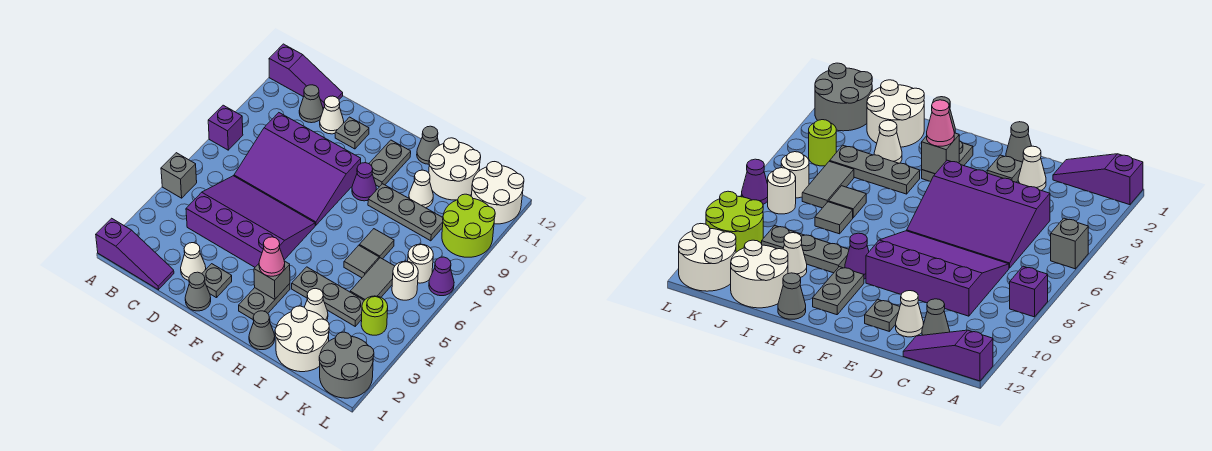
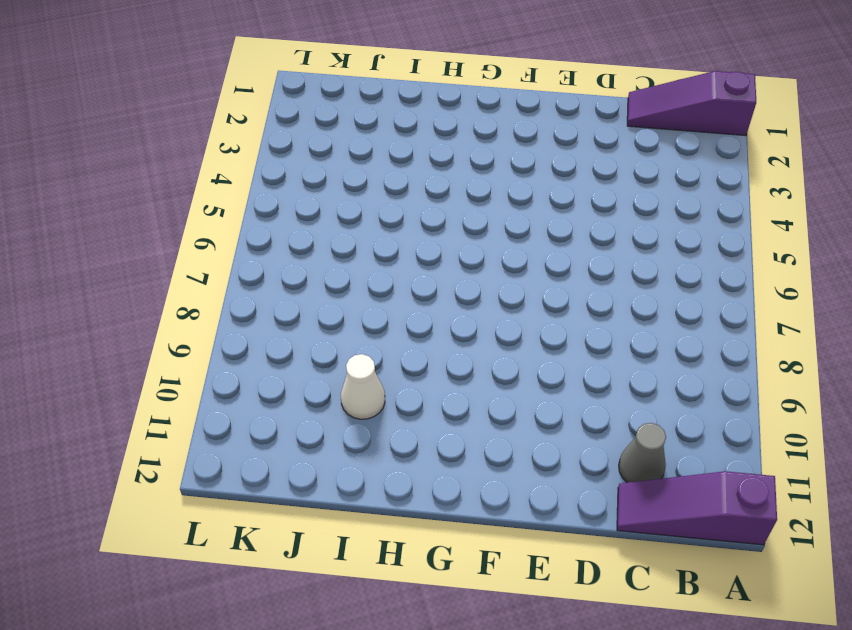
none -> grey brick A5 level 1
none -> purple brick A8 level 1
none -> purple slope C4:F6 level 1 top 4
none -> purple slope C7:F9 level 1 top 9

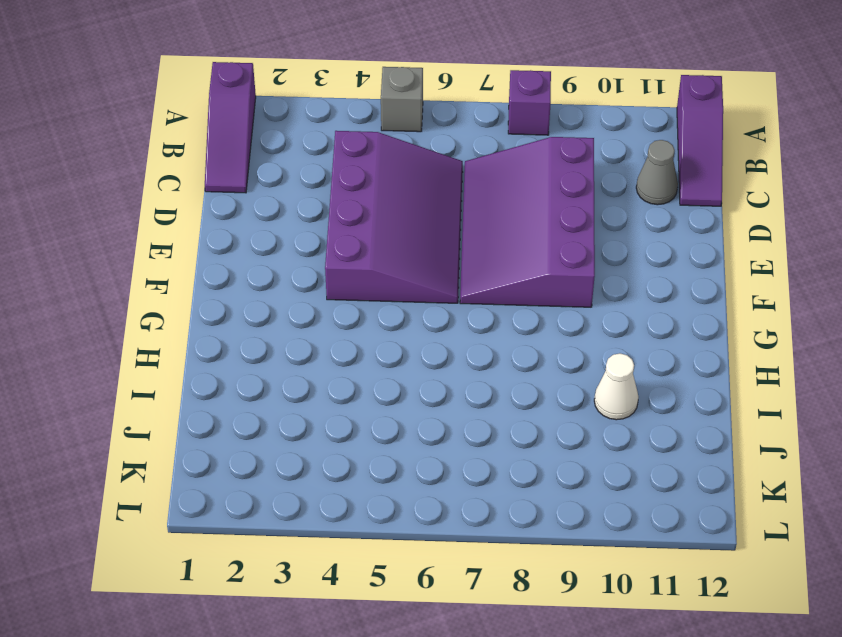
none -> white cone D2 level 1
none -> white cone D11 level 1
none -> grey cone E1 level 1
none -> grey plate E2 level 1

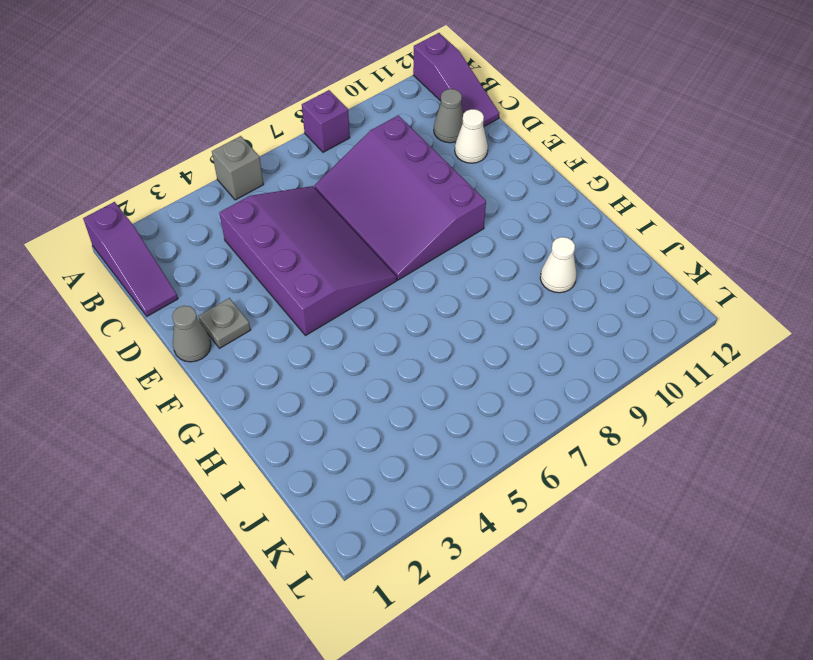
none -> white cone D2 level 1
none -> grey plate E11 level 1
none -> grey plate G2:G3 level 1
none -> purple cone G9 level 1

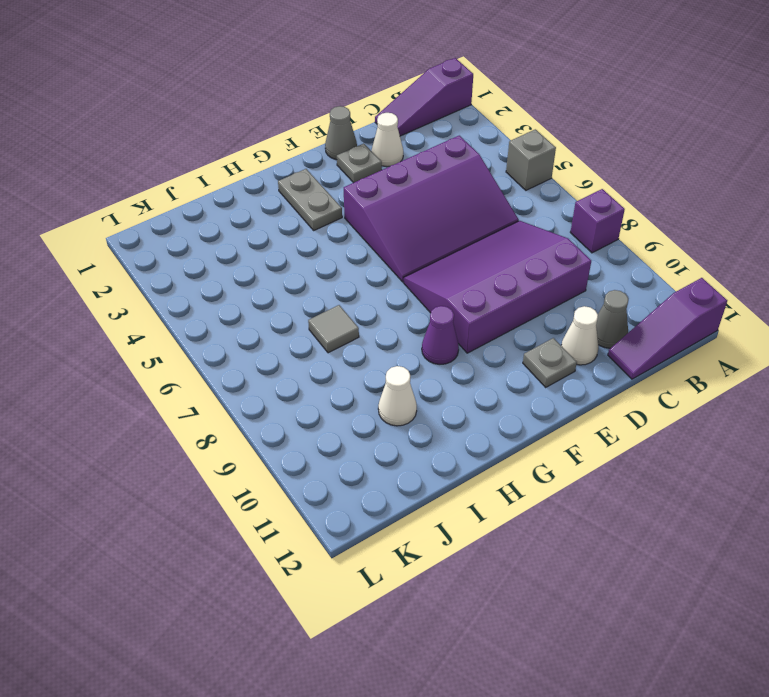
none -> grey plate G10:G11 level 1
none -> grey cone H1 level 1
none -> grey plate H4:J4 level 1
none -> grey plate H9:J9 level 1

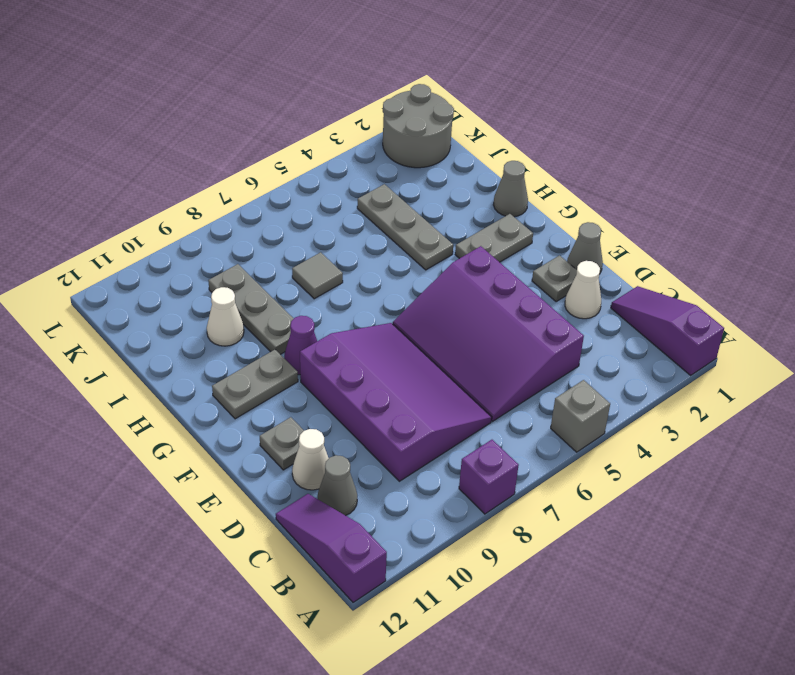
none -> grey cone H12 level 1
none -> white round brick I1:J2 level 1
none -> white cone I3 level 1
none -> grey tile I6 level 1

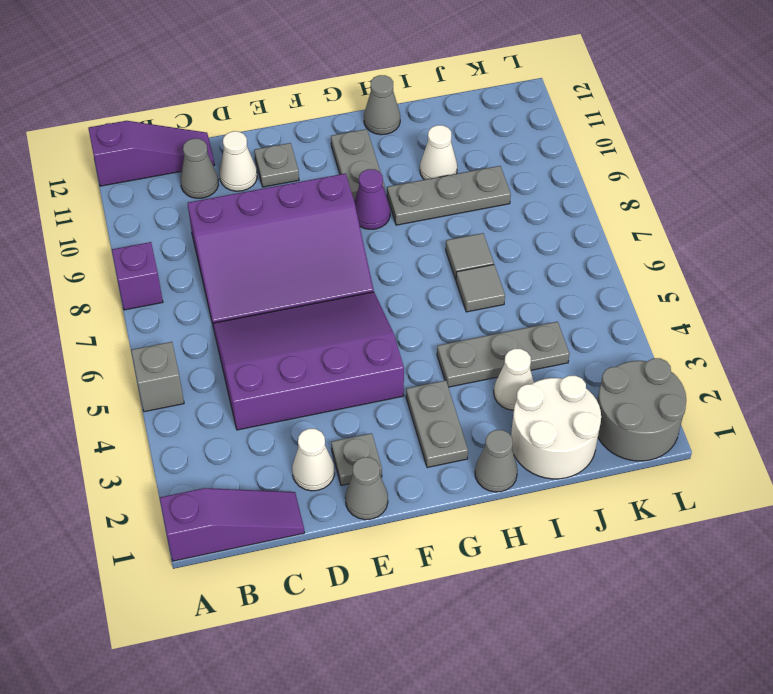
none -> white round brick I11:J12 level 1
none -> grey tile J5:J6 level 1
none -> lime round brick K4 level 1
none -> white round brick K6 level 1

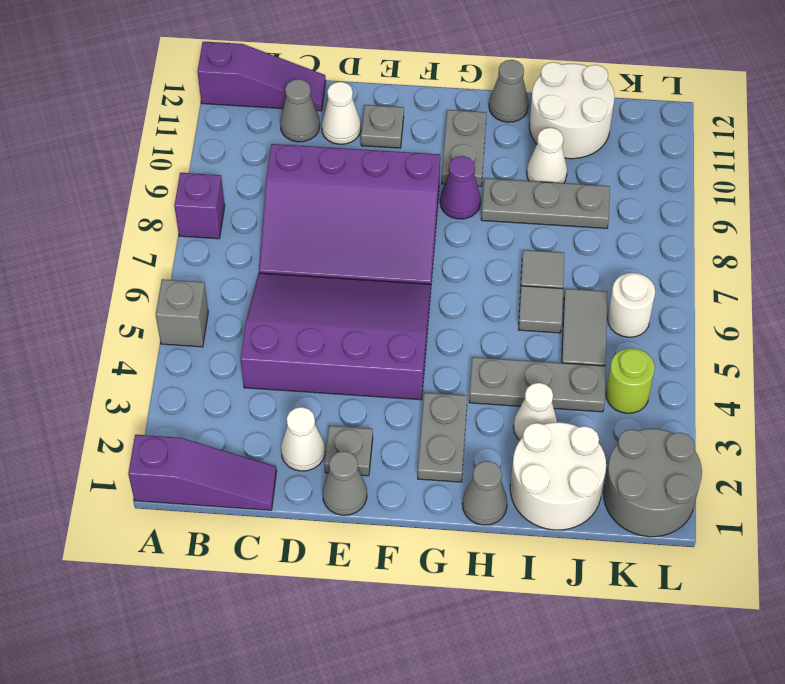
none -> white round brick K7 level 1
none -> lime round brick K9:L10 level 1
none -> white round brick K11:L12 level 1
none -> purple cone L7 level 1

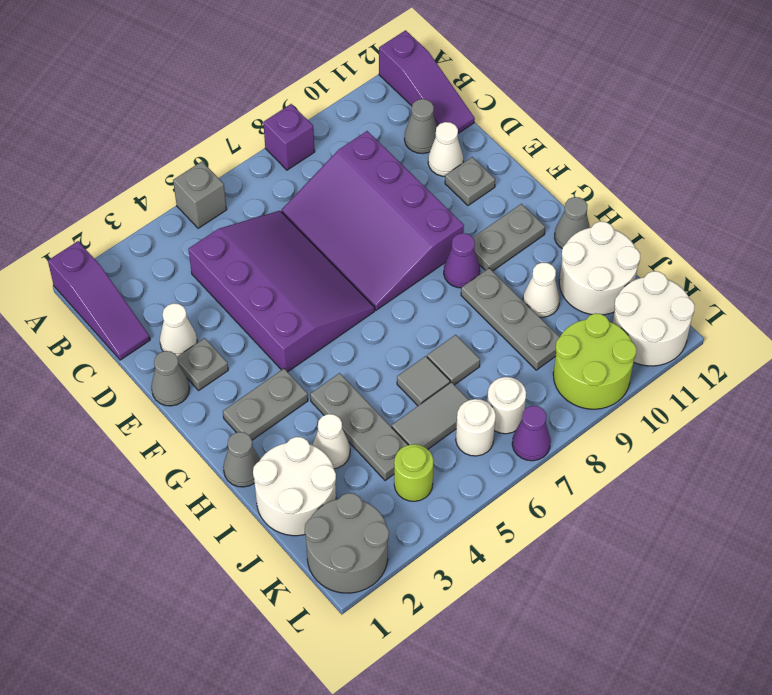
none -> grey brick G3 level 2
none -> pink cone G3 level 3

